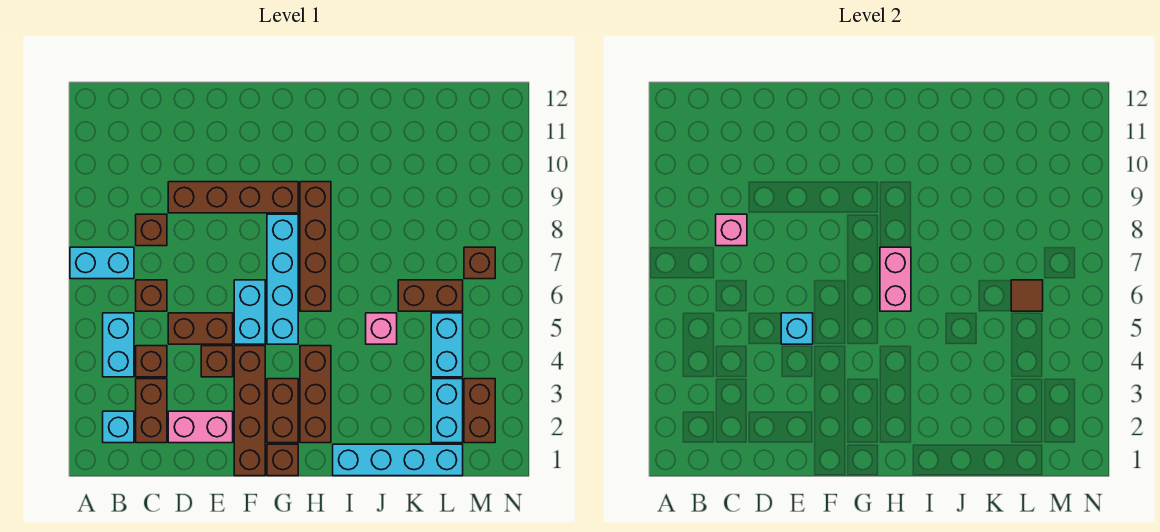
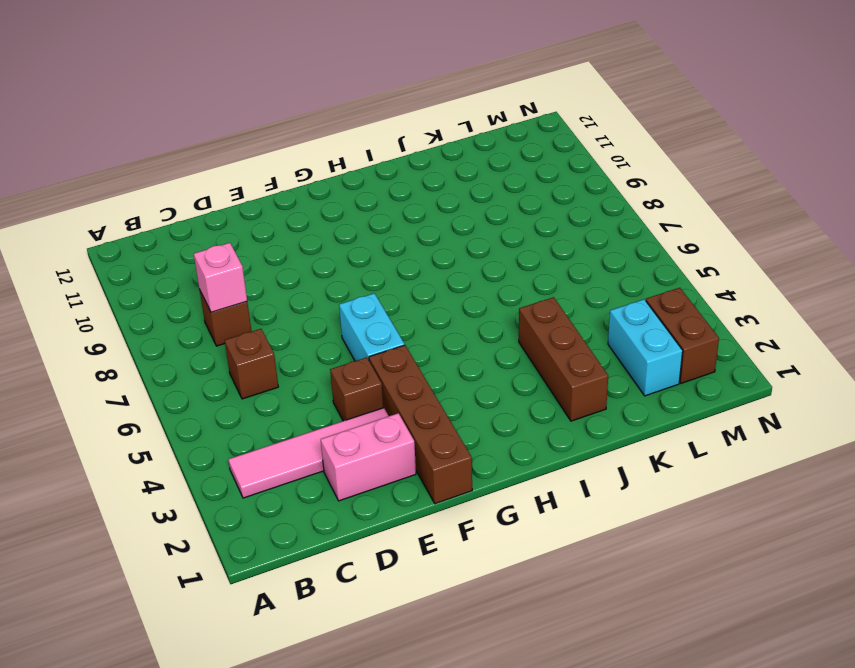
pink tile B3:E3 level 1 -> brown brick C2:C3 level 1
brown brick J2:J4 level 1 -> brown brick H2:H4 level 1
none -> cyan brick A7:B7 level 1
none -> cyan brick B2 level 1
none -> cyan brick B4:B5 level 1

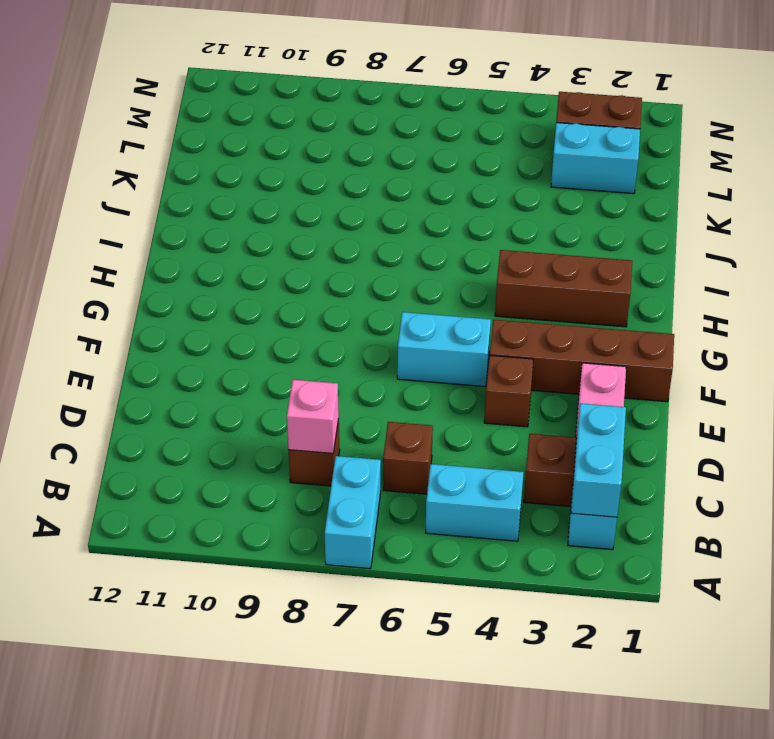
cyan brick B2:C2 level 2 -> cyan brick L4:L5 level 1
none -> brown brick C4 level 1
none -> brown brick D5:E5 level 1
none -> brown brick D9:G9 level 1

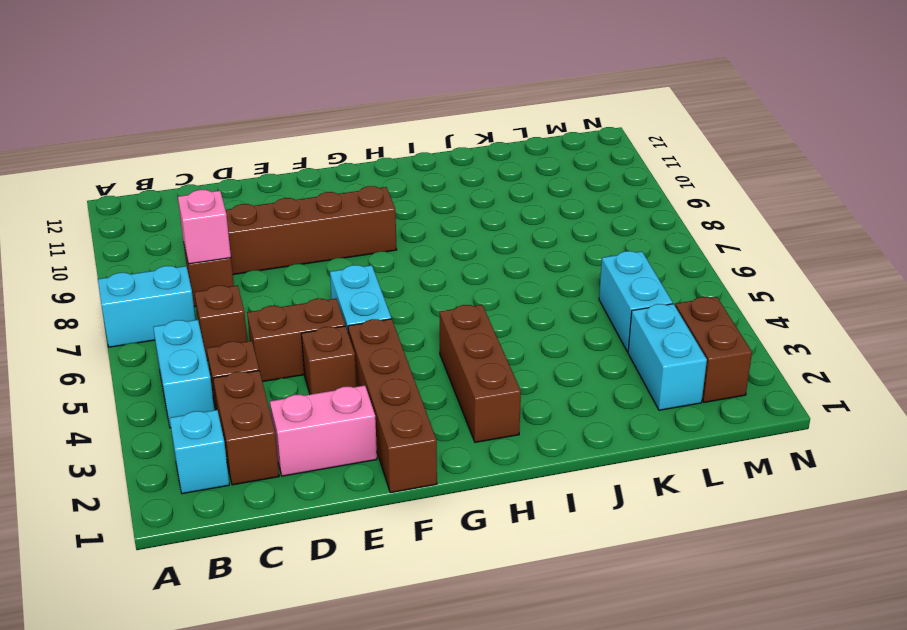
none -> brown brick G1 level 1
none -> brown brick G2:G3 level 1
none -> cyan brick G5:G8 level 1

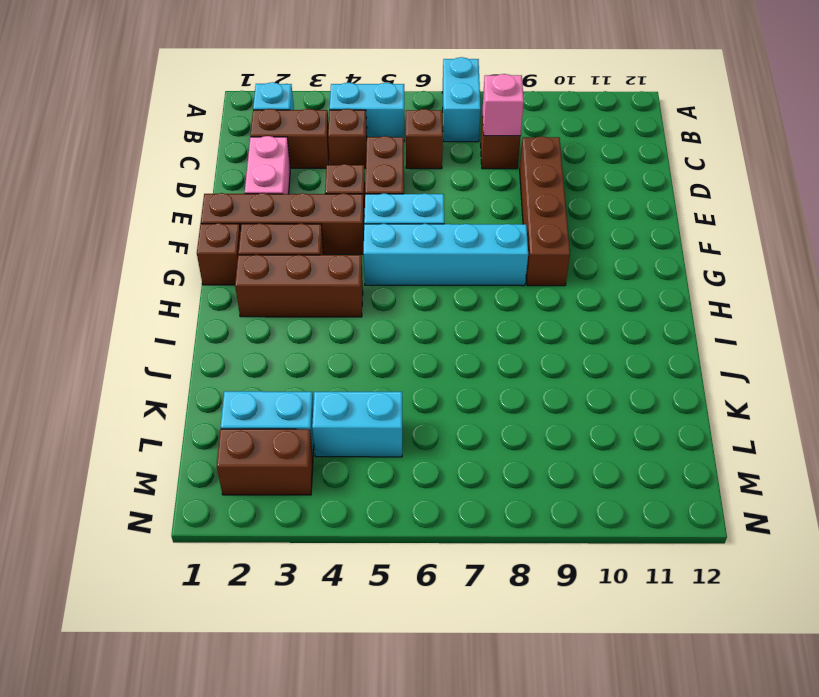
none -> brown brick H6:H9 level 1
none -> cyan brick I1:L1 level 1
none -> pink brick J5 level 1

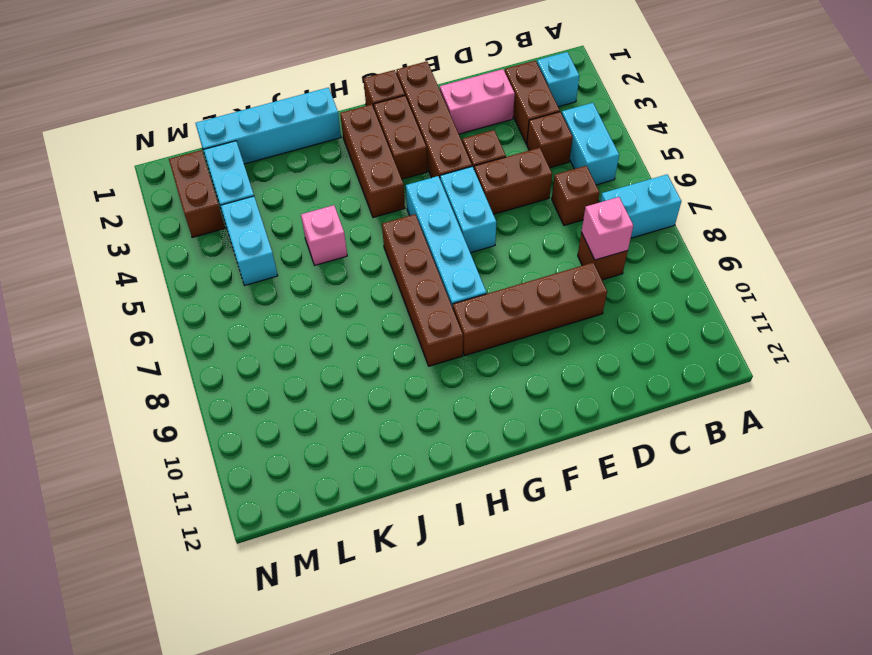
none -> brown brick K6:L6 level 1
none -> brown brick M7 level 1
none -> cyan brick E5 level 2

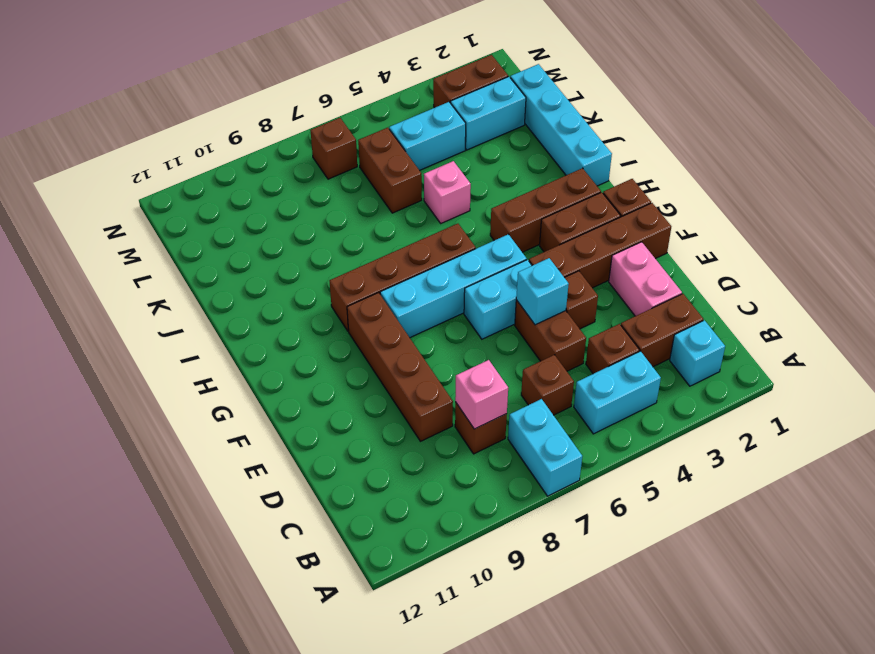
none -> pink brick H6:H7 level 2
none -> brown tile L6 level 2

